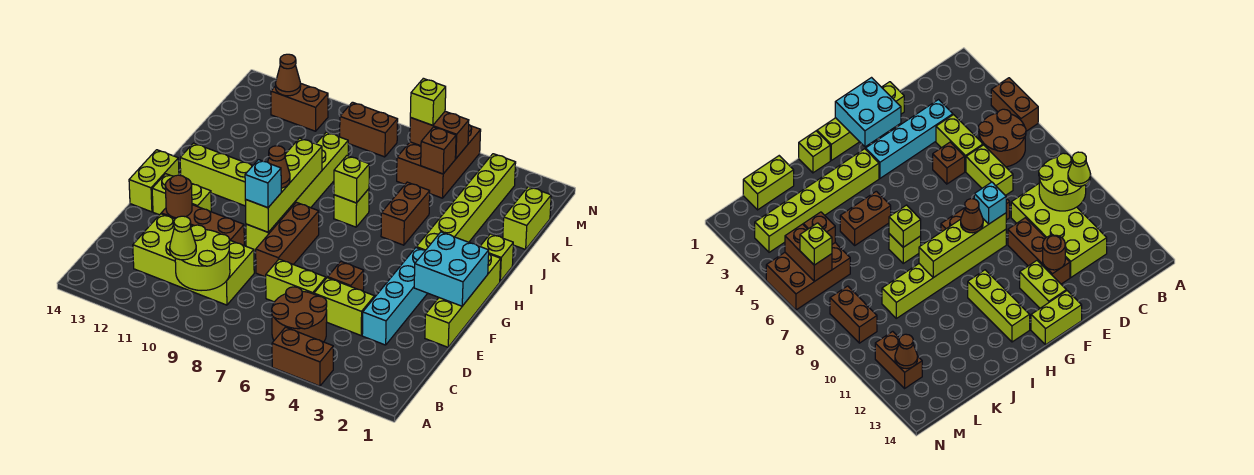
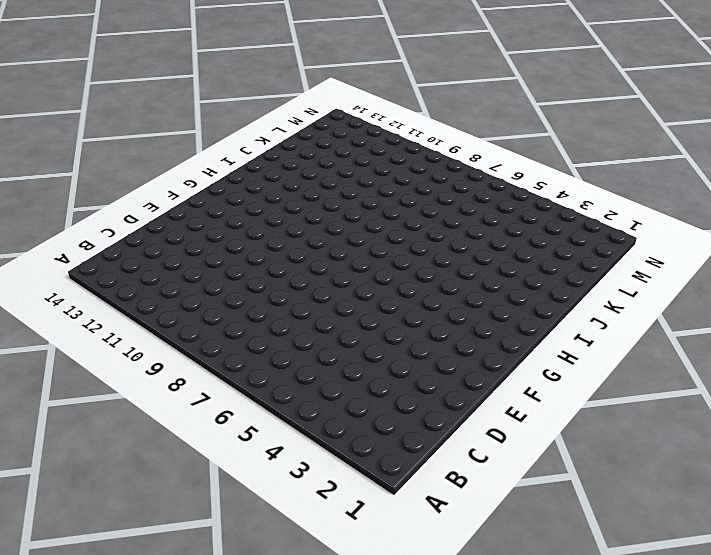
none -> brown brick A4:A5 level 1
none -> brown round brick B5:C6 level 1
none -> lime brick C9:D12 level 1
none -> cyan brick D3:G3 level 1

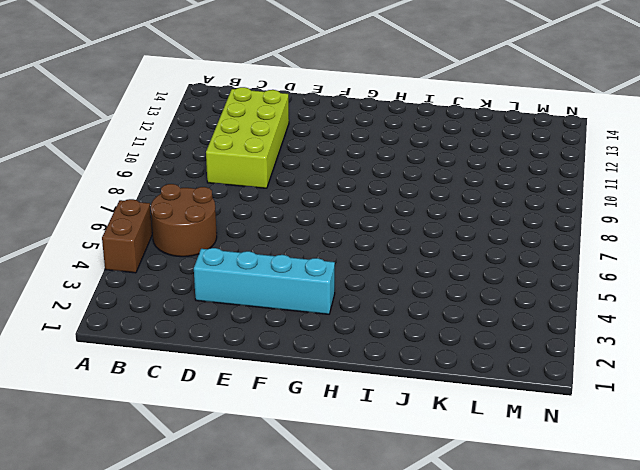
none -> lime brick D4:D5 level 1
none -> lime brick D6:D7 level 1
none -> lime brick E1:H1 level 1
none -> brown brick E5 level 1

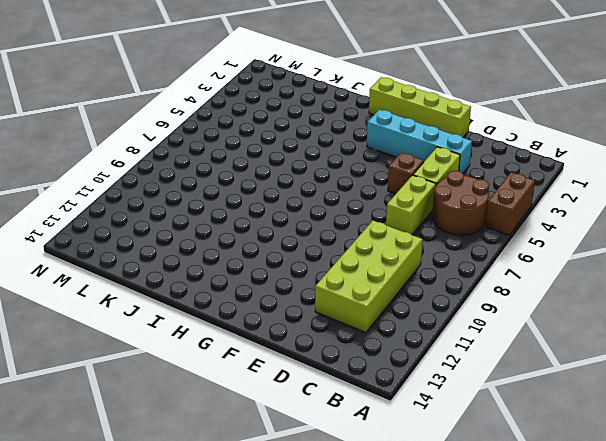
none -> brown brick E8:G8 level 1
none -> brown brick E10:E12 level 1
none -> lime brick F9:K9 level 1
none -> lime brick F12:F13 level 1

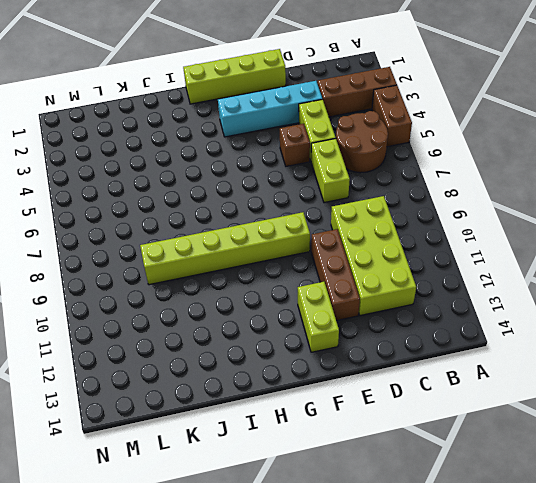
brown brick A3:C3 level 1 -> brown brick E8:G8 level 1
none -> lime brick F14:G14 level 1
none -> lime brick H3:M3 level 1
none -> lime brick H11:H13 level 1
none -> lime brick I1 level 1

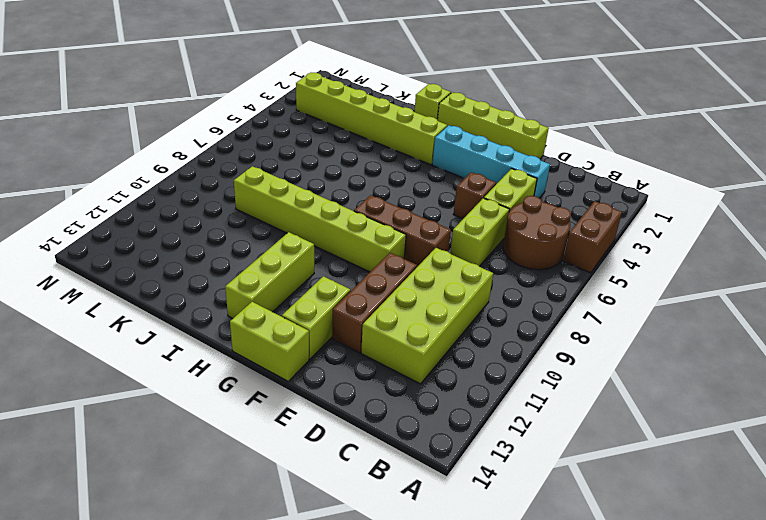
none -> brown brick I5:J5 level 1
none -> lime brick I7 level 1
none -> lime brick K1:L1 level 1
none -> brown brick L5:N6 level 1

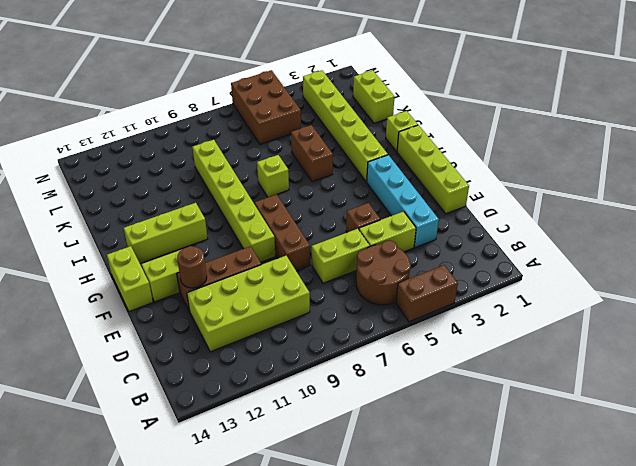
none -> brown brick M8:M9 level 1
none -> brown brick M11:M12 level 1
none -> lime round brick B9:C10 level 2
none -> cyan brick F1:G2 level 2

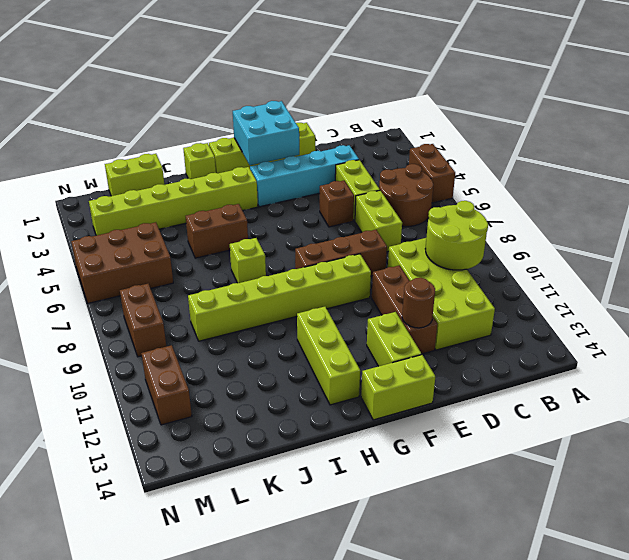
none -> lime brick F9:I9 level 2
none -> lime brick I7 level 2
none -> brown brick L5 level 2
none -> brown brick M5:M6 level 2

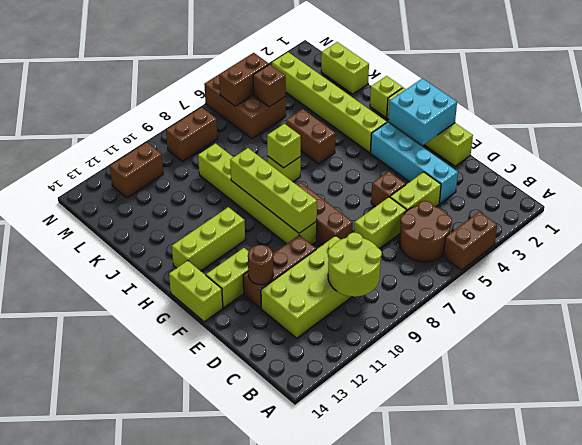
none -> brown cone M12 level 2
none -> lime cone B10 level 3
none -> cyan brick F9 level 3
none -> brown cone G9 level 3

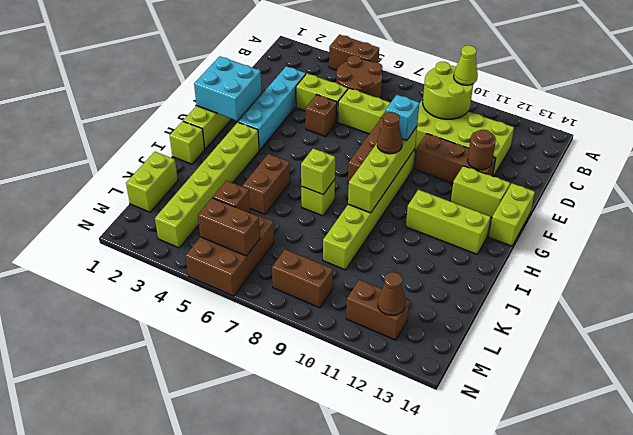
none -> lime brick M6 level 3

